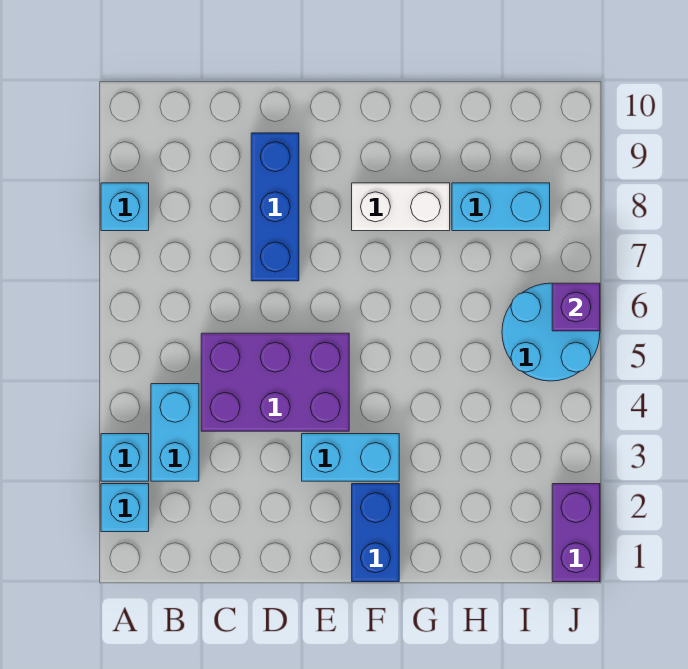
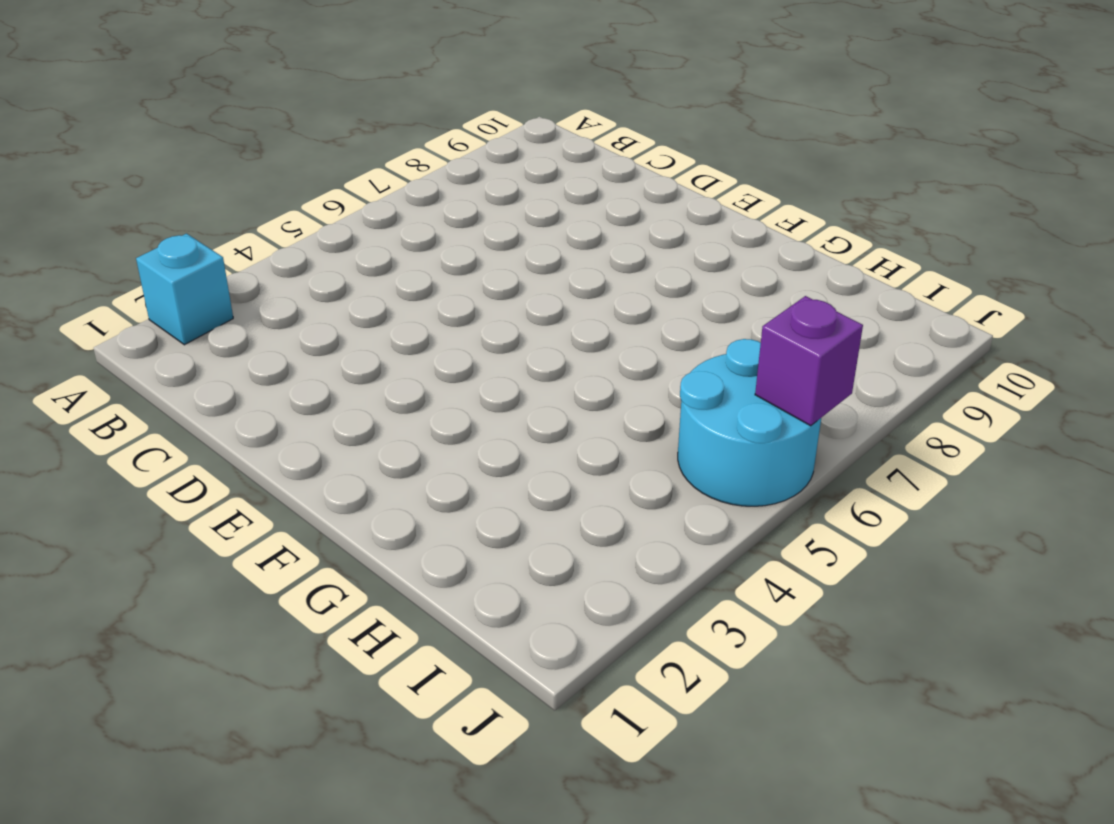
none -> cyan brick A3 level 1
none -> cyan brick A8 level 1
none -> cyan brick B3:B4 level 1

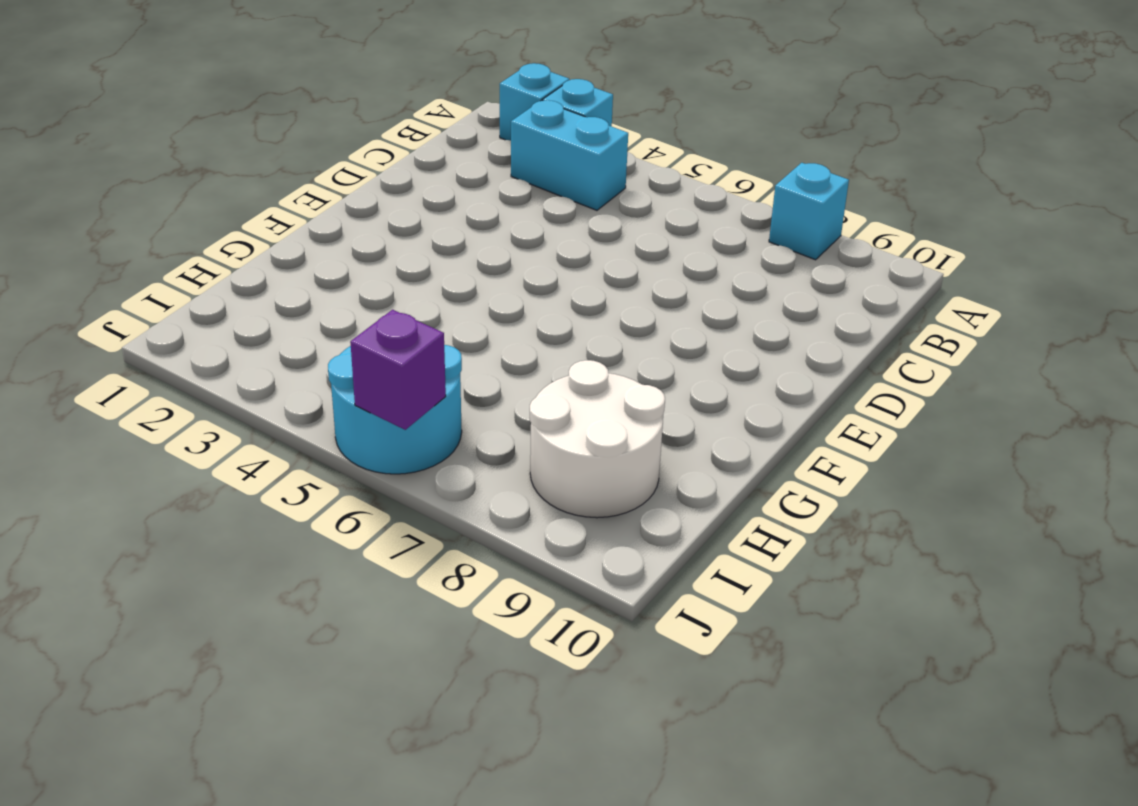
white round brick H8:I9 level 1 -> cyan brick H8:I8 level 1
none -> purple brick C4:E5 level 1
none -> blue brick D7:D9 level 1
none -> cyan brick E3:F3 level 1

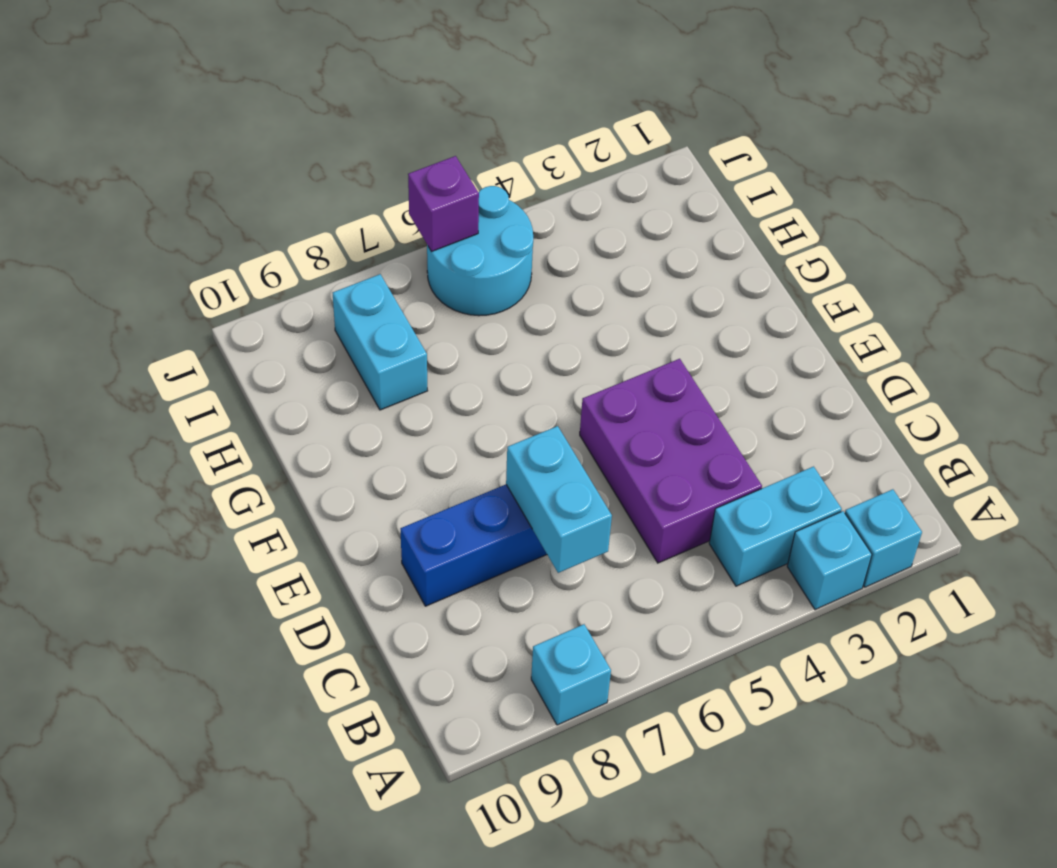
cyan brick C7:D7 level 2 -> cyan brick E3:F3 level 1
none -> blue brick F1:F2 level 1
none -> white brick F8:G8 level 1
none -> purple brick J1:J2 level 1

